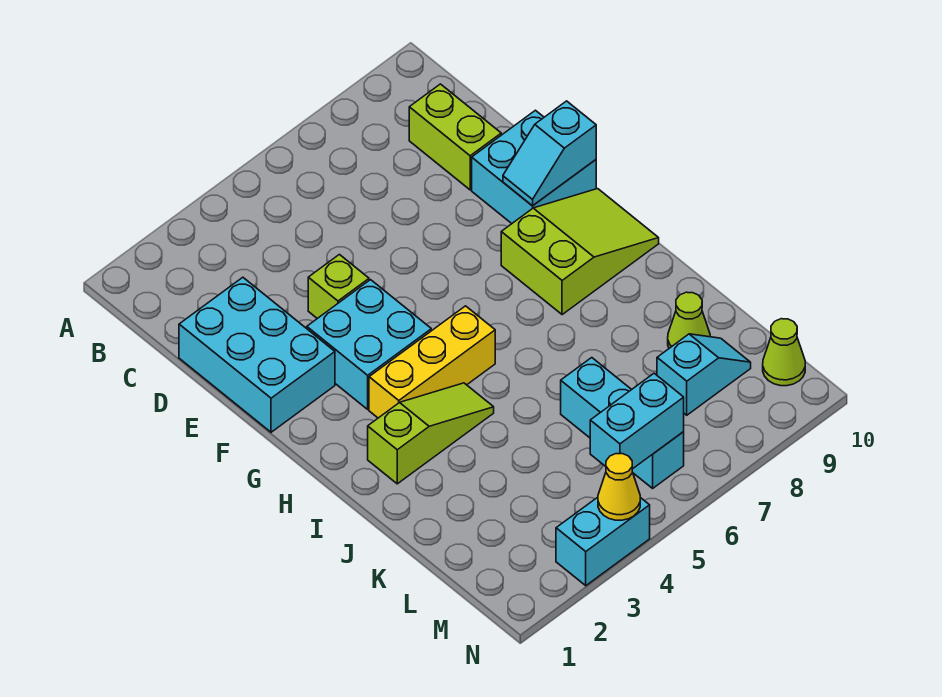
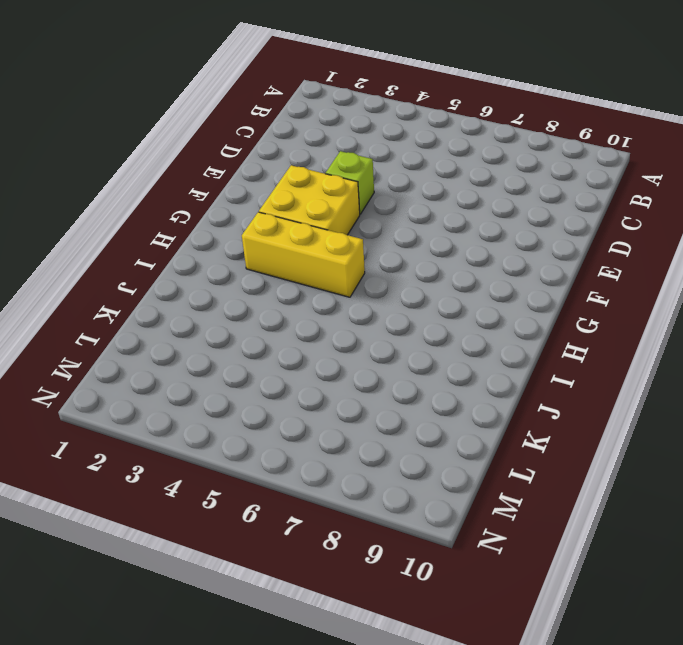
yellow brick F3:G4 level 1 -> cyan brick F3:G4 level 1
none -> lime brick C9:D9 level 1
none -> cyan brick D1:F2 level 1
none -> cyan brick E9:F10 level 1

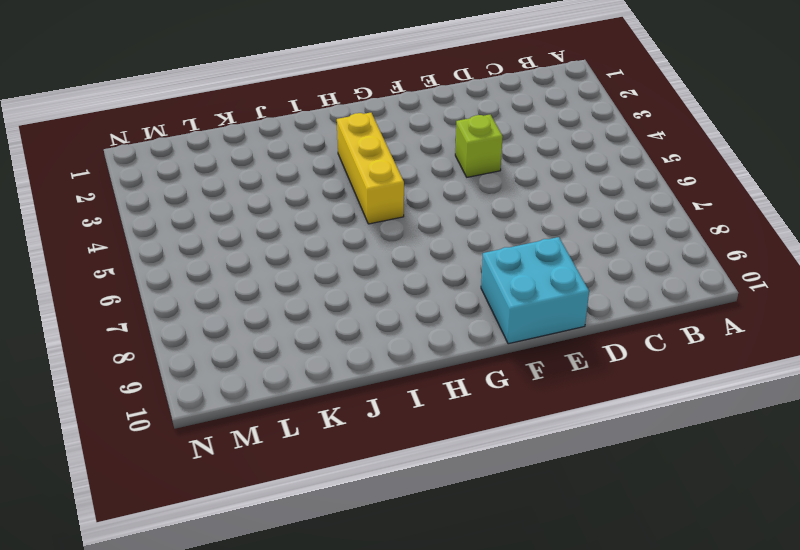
none -> lime brick C9:D9 level 1
none -> cyan brick D1:F2 level 1
none -> cyan brick F3:G4 level 1

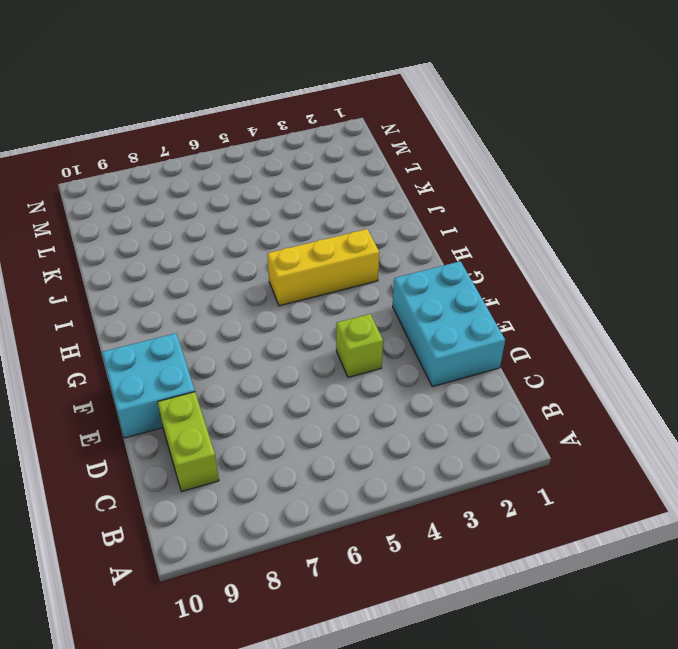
none -> cyan brick F3:G4 level 1
none -> lime slope G8:H10 level 1 top 8
none -> lime slope I2:I4 level 1 top 2

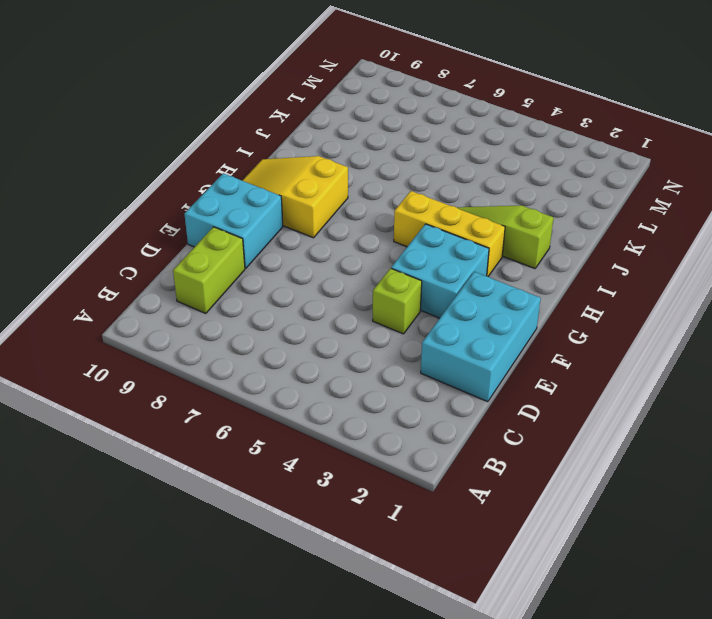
yellow slope G8:H10 level 1 top 8 -> lime slope G8:H10 level 1 top 8
none -> cyan brick K6:M6 level 1
none -> lime cone K9 level 1
none -> cyan slope L8:L9 level 1 top 8

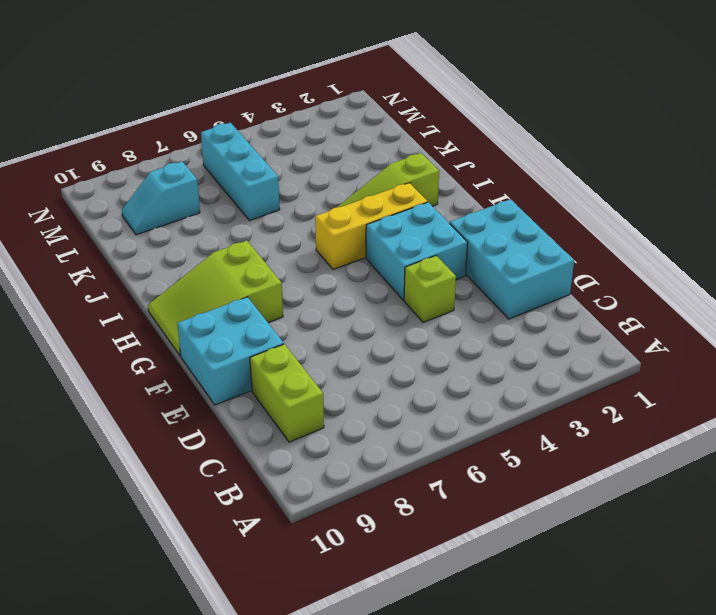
none -> lime cone K9 level 1
none -> lime cone M10 level 1
none -> cyan brick N3:N4 level 1

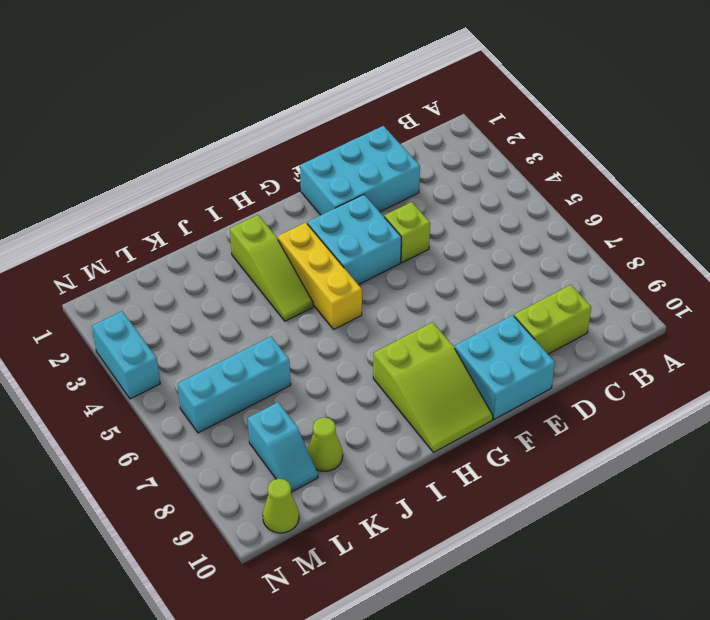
none -> cyan slope F9:F10 level 2 top 10
none -> cyan brick M5:M6 level 2
none -> yellow cone N4 level 2

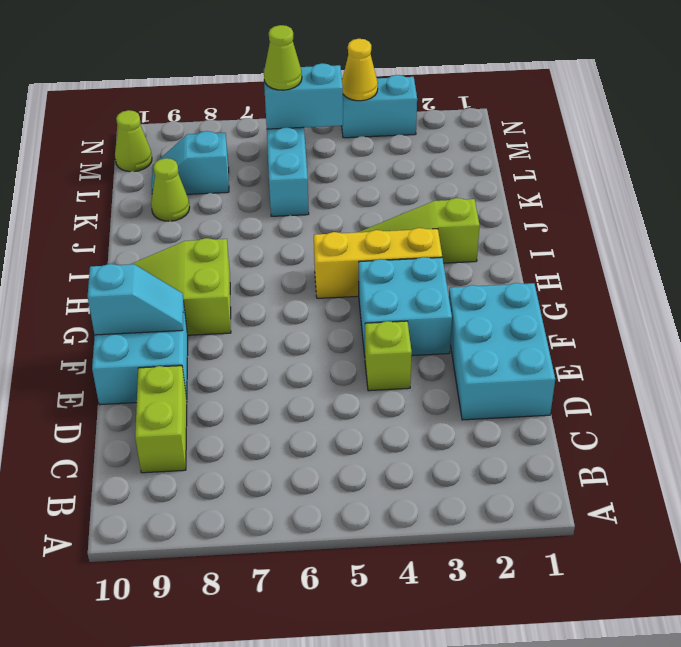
lime cone M6 level 3 -> none

